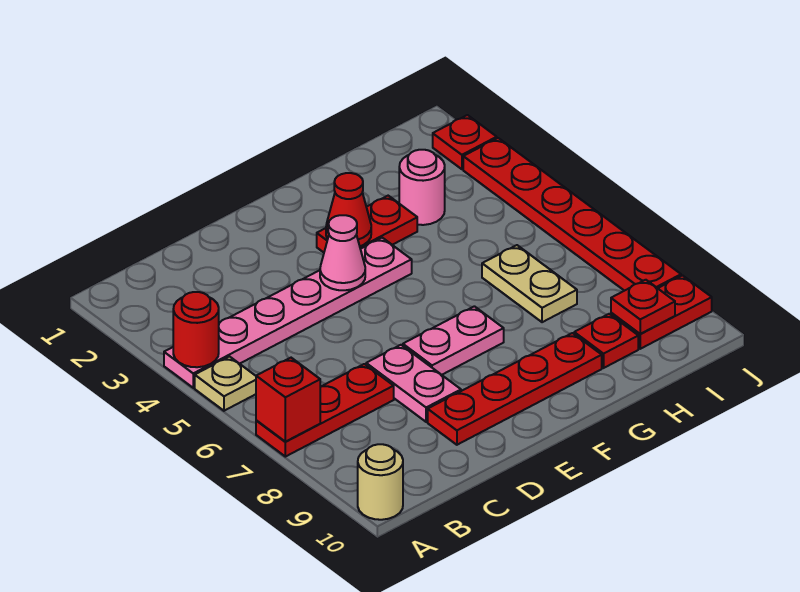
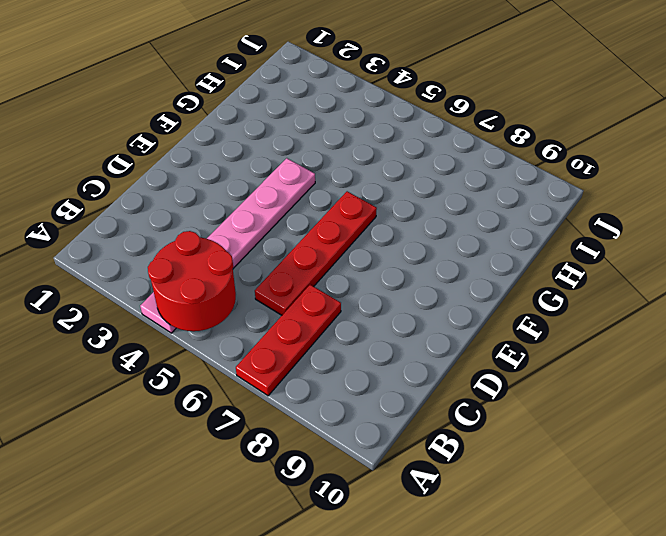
red round brick A4:B5 level 2 -> red round brick A4 level 2
red plate C6:F6 level 1 -> red plate D9:G9 level 1
none -> tan plate A5 level 1
none -> tan round brick A10 level 1
none -> pink plate D7:D8 level 1

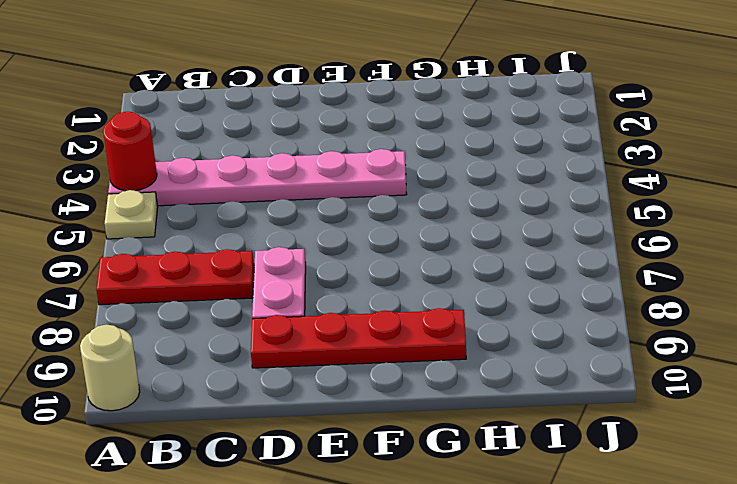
none -> pink plate E7:F7 level 1
none -> red plate F3:G3 level 1
none -> pink round brick H3 level 1

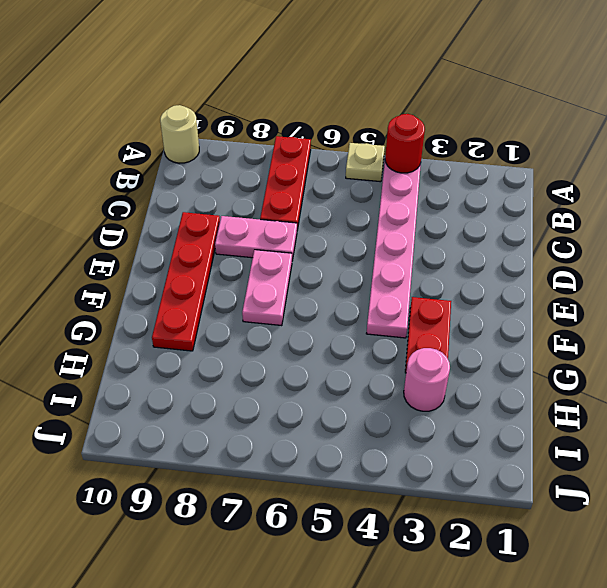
none -> tan plate H6:H7 level 1
none -> red plate H9 level 1
none -> red plate I9:J9 level 1

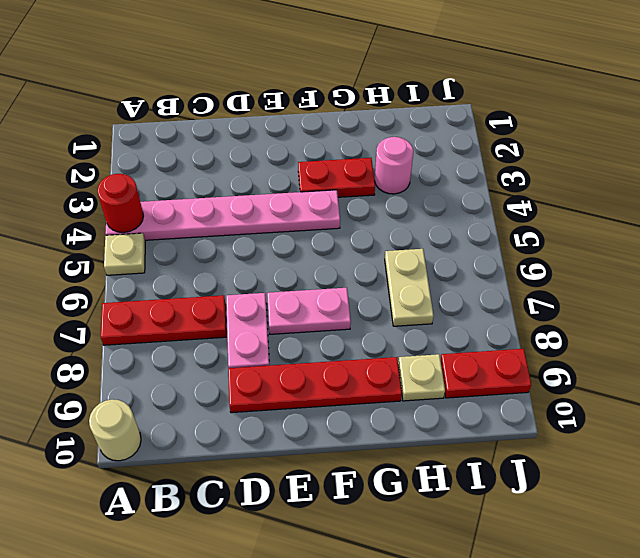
tan plate H9 level 1 -> red plate H9 level 1
none -> red plate J2 level 1
none -> red plate J3:J8 level 1
none -> red brick A7 level 2

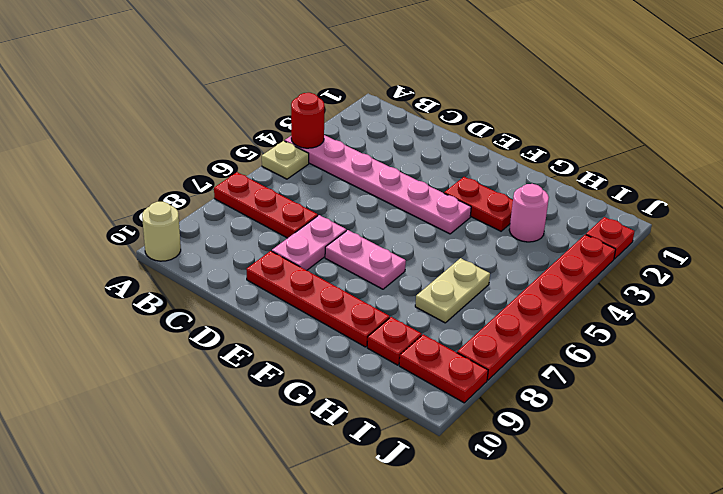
none -> red brick A7 level 2
none -> pink cone E4 level 2
none -> red cone F3 level 2

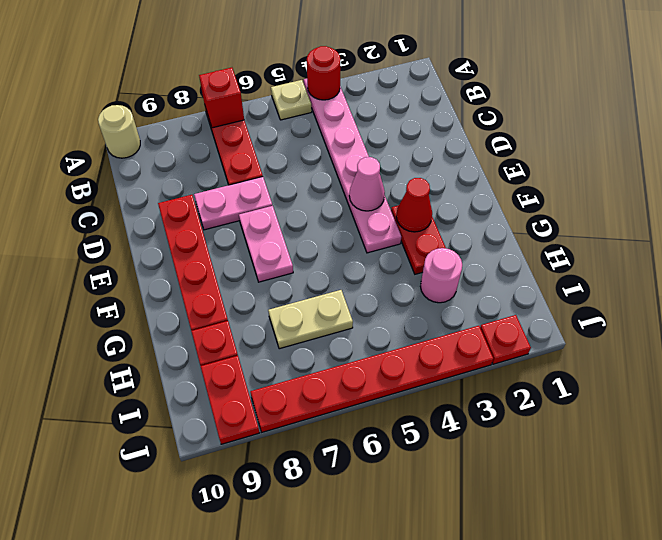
none -> red plate I9 level 2

